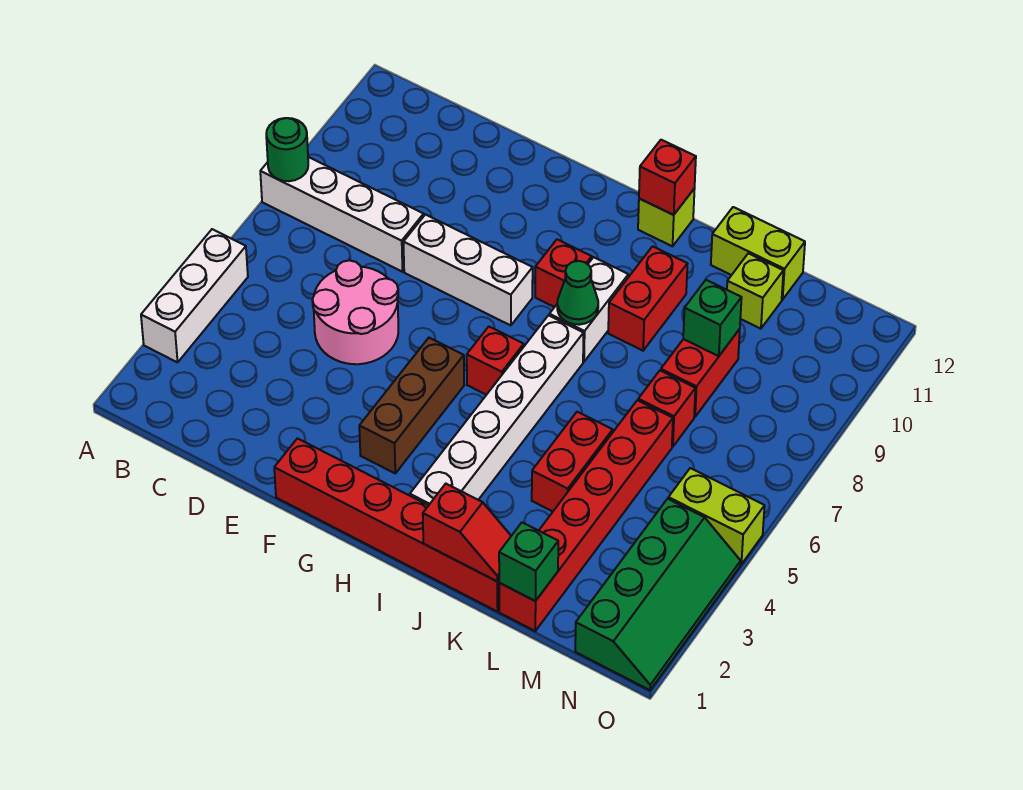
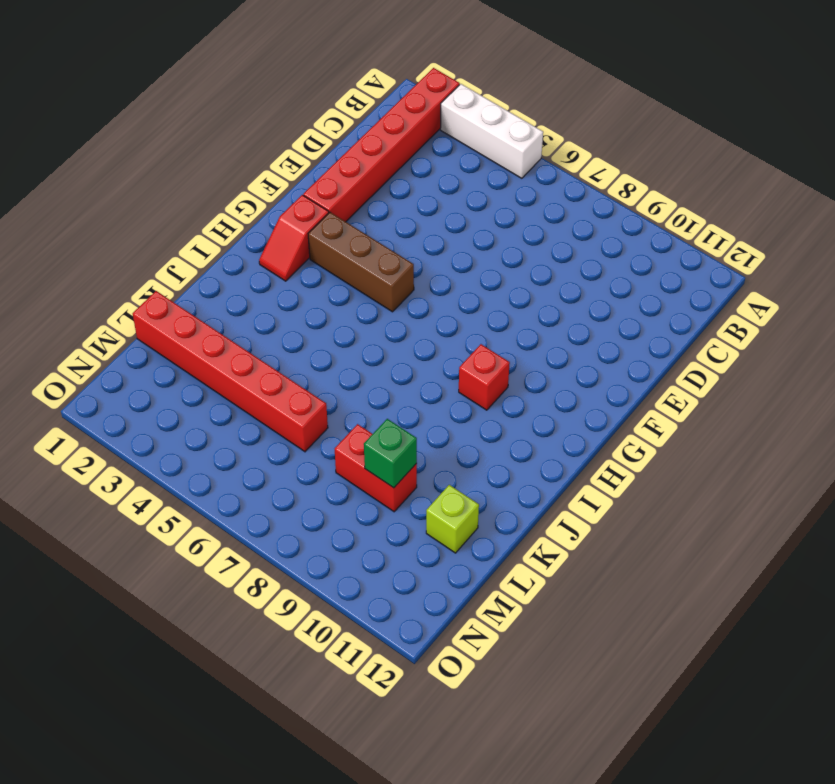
red brick A2:F2 level 1 -> red brick F1:K1 level 1
red slope G2:H2 level 1 top G -> red slope J1:K1 level 2 top J
none -> white brick A8:D8 level 1
none -> pink round brick D5:E6 level 1
none -> white brick E8:G8 level 1

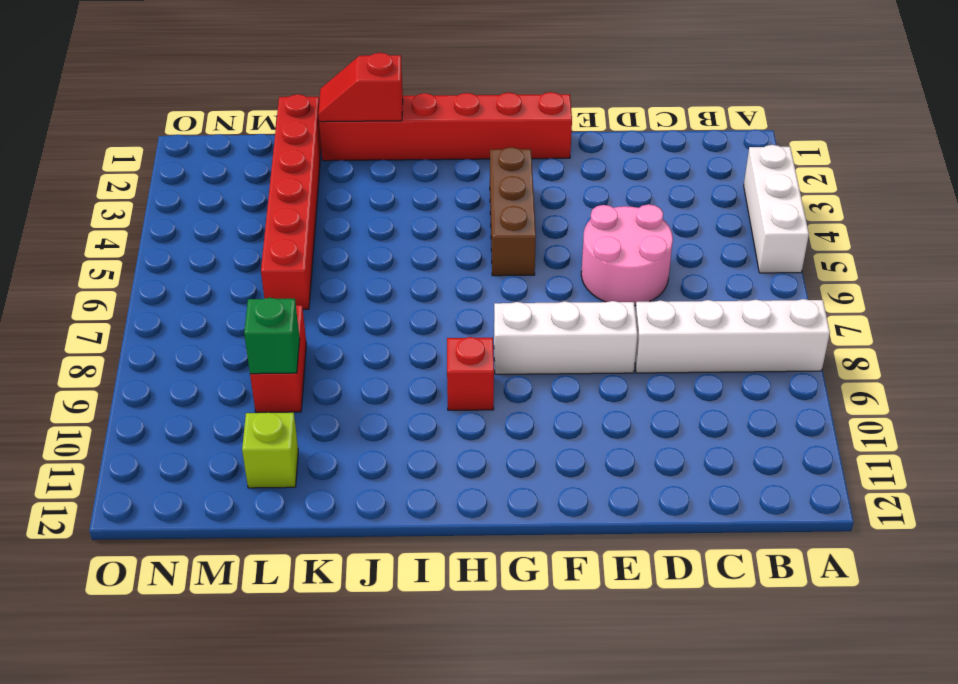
none -> red brick H6 level 1
none -> white brick I2:I7 level 1
none -> white brick I8:I9 level 1

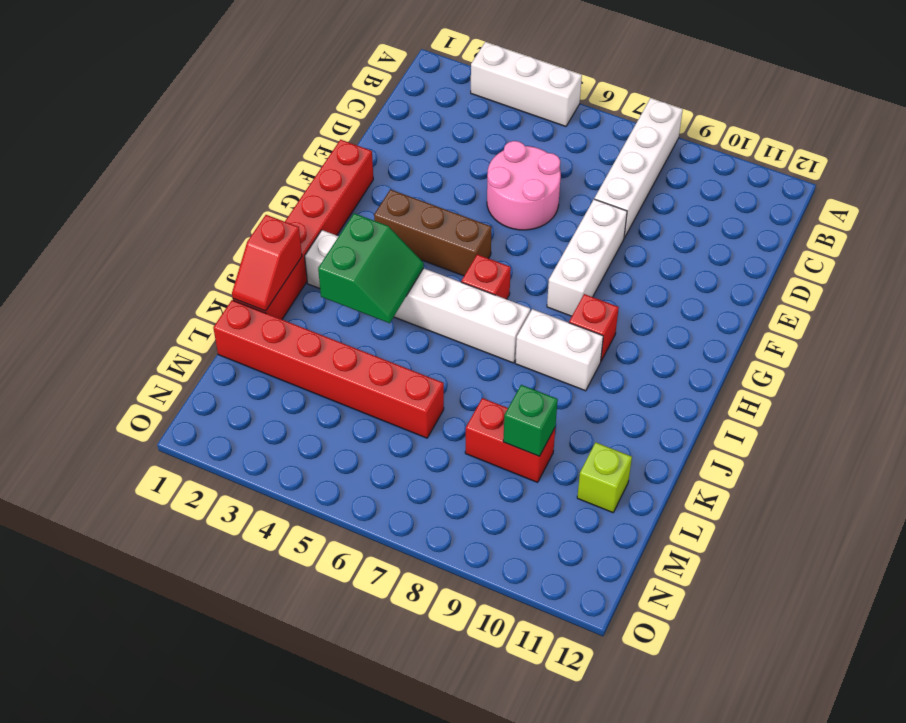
green slope I3:J4 level 2 top 3 -> none
none -> lime brick I12 level 1
none -> red brick J9:J10 level 1
none -> red brick K4:K5 level 1

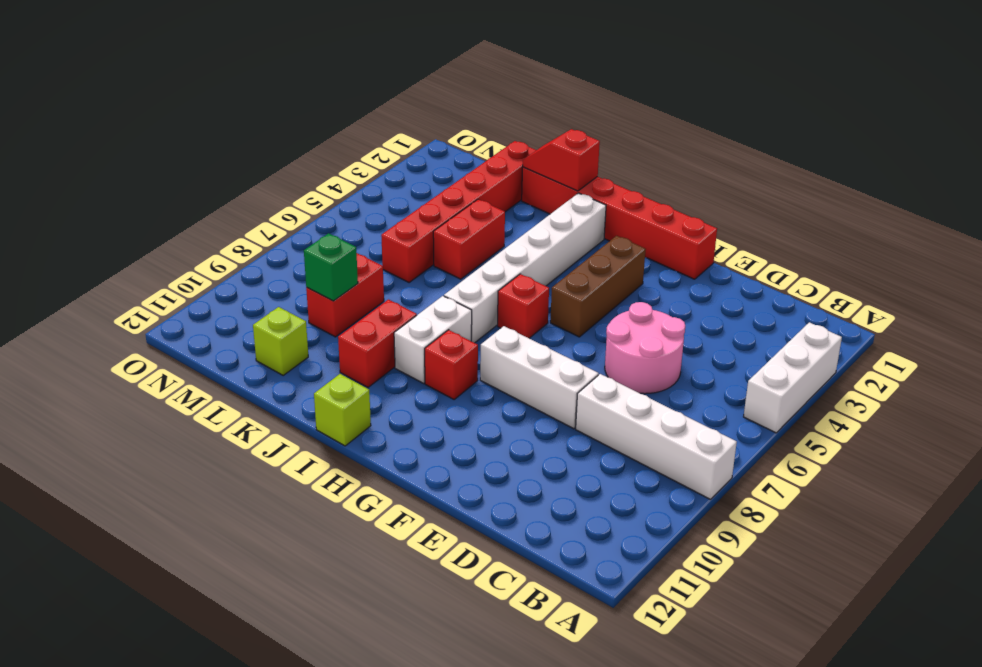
none -> lime brick K12:L12 level 1
none -> red brick L7 level 1
none -> green slope N1:O4 level 1 top N

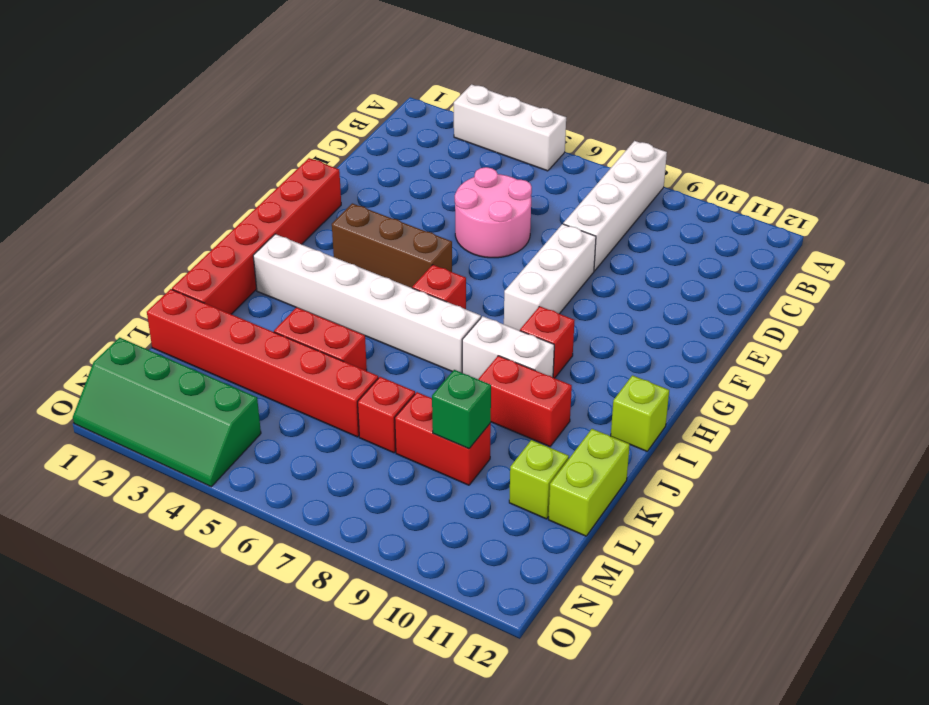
none -> lime brick N5:O5 level 1
none -> green round brick A8 level 2
none -> green cone I8 level 2

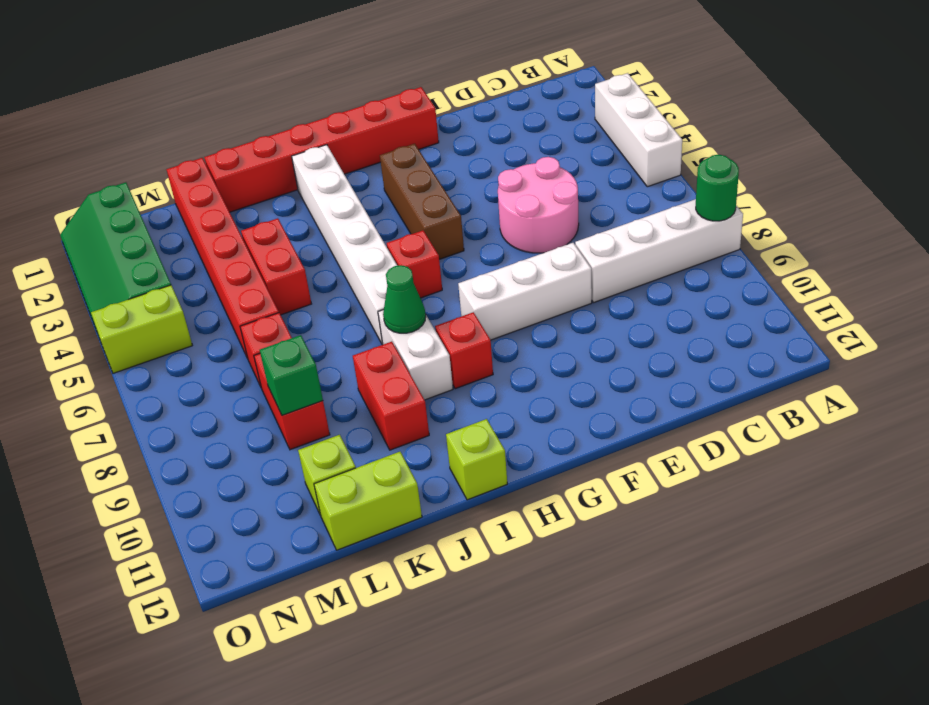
none -> red brick I12 level 2
none -> red slope J1:K1 level 2 top J
none -> green brick L1 level 2

